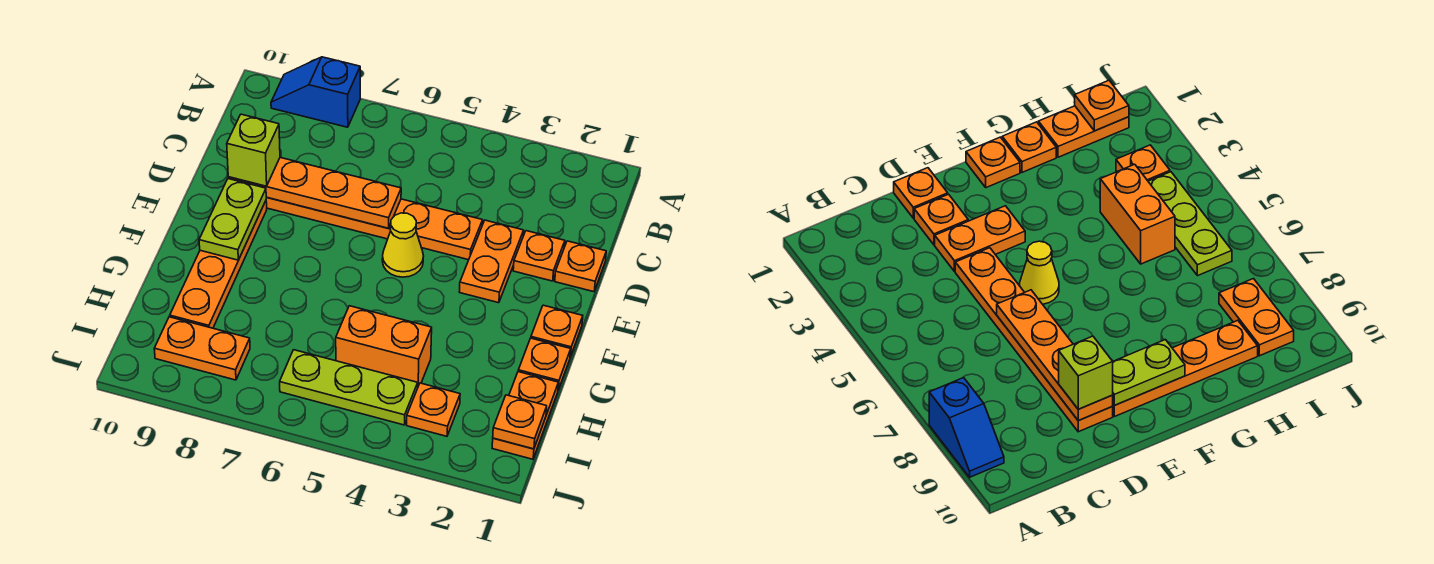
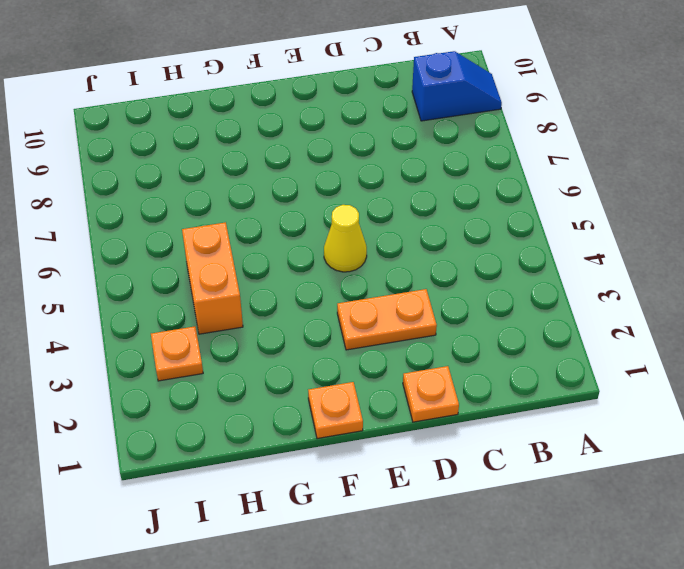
blue slope A9:B9 level 1 top B -> blue slope A8:A9 level 1 top 8
none -> orange plate D2 level 1
none -> orange plate D4:D9 level 1
none -> orange plate E9:H9 level 1

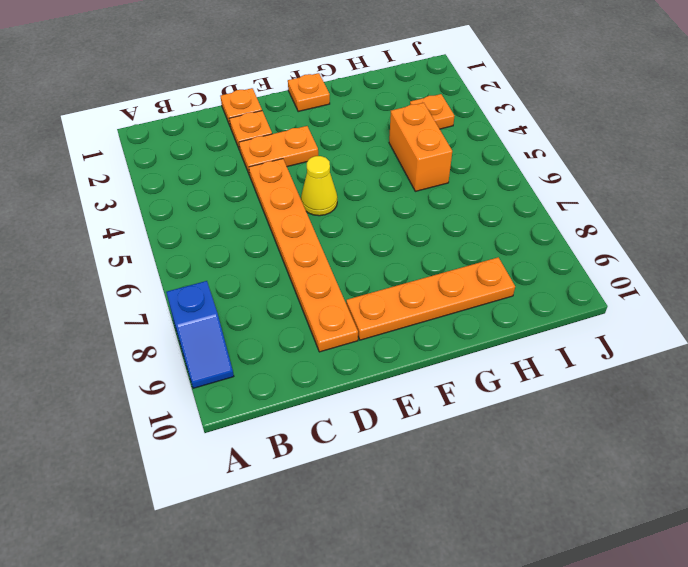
none -> orange plate G1 level 1
none -> orange plate H1:I1 level 1
none -> lime plate I4:I6 level 1

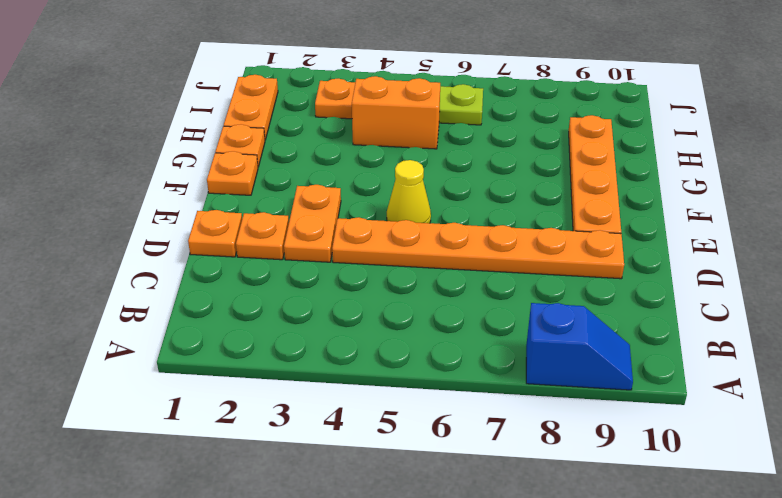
none -> orange plate I8:I9 level 1
none -> orange plate D6:D9 level 2
none -> lime plate E9:F9 level 2

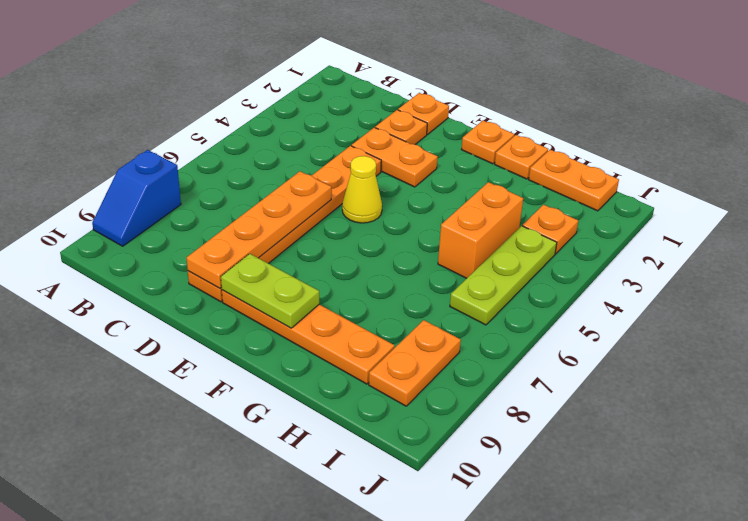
none -> orange plate I1 level 2
none -> lime brick D9 level 3

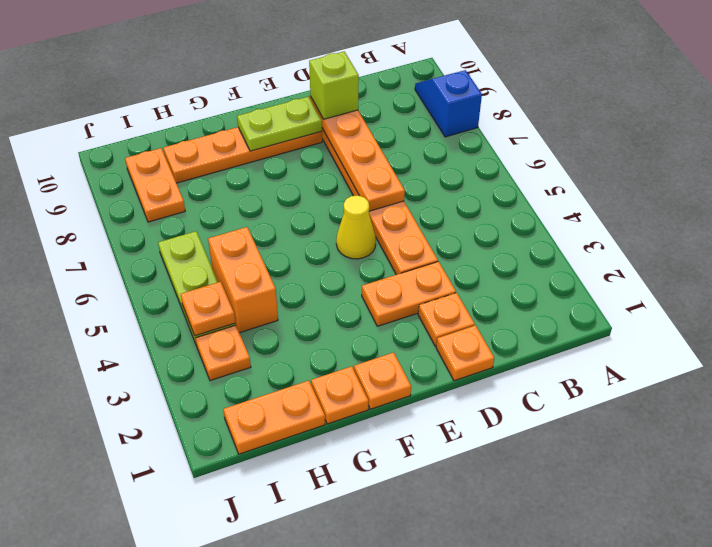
orange plate I4 level 2 -> orange plate I1 level 2

